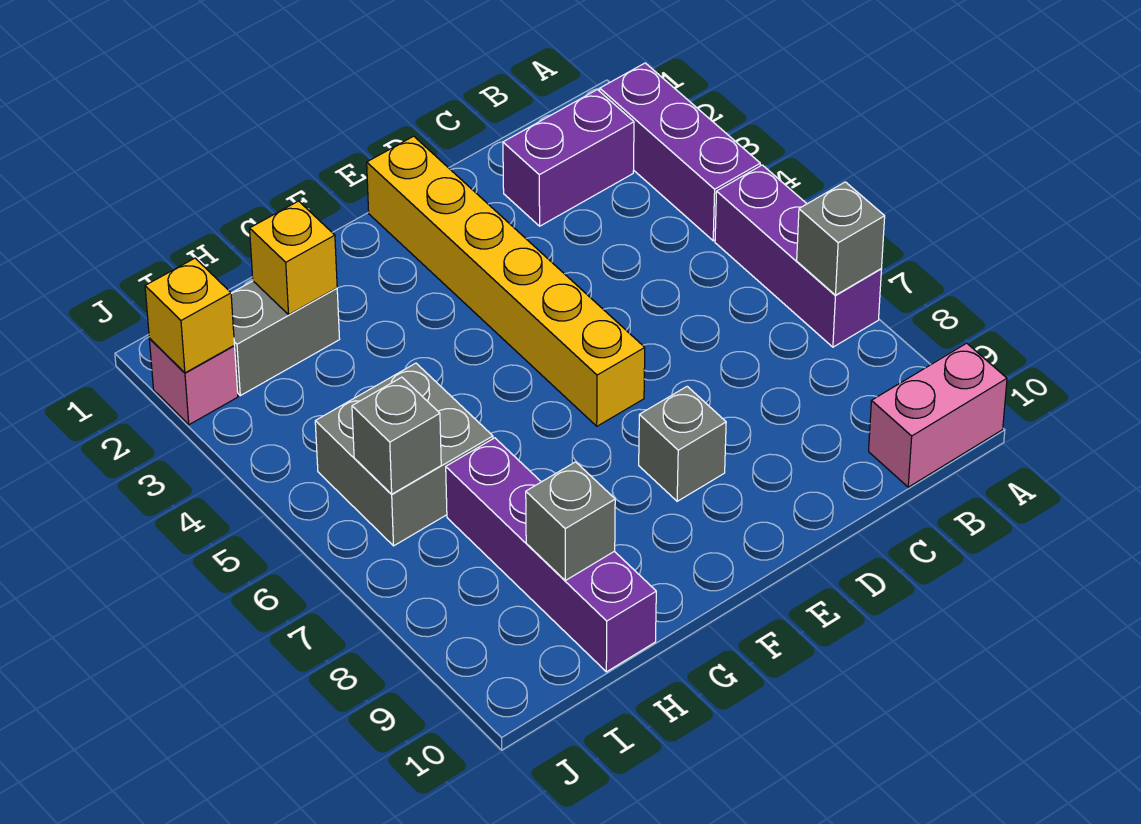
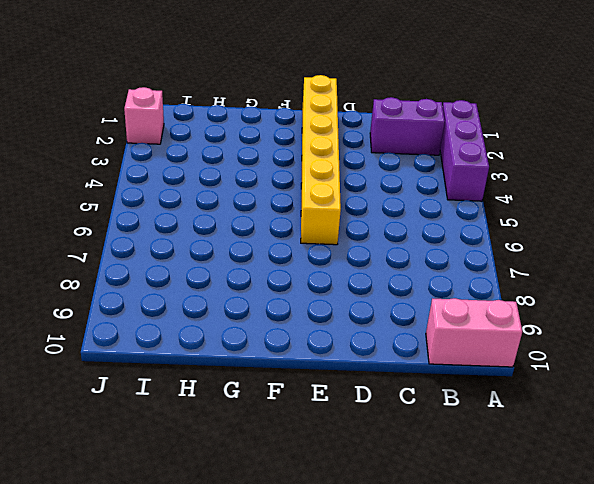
none -> purple brick A5:A7 level 1
none -> grey brick E8 level 1
none -> grey brick H2:I2 level 1

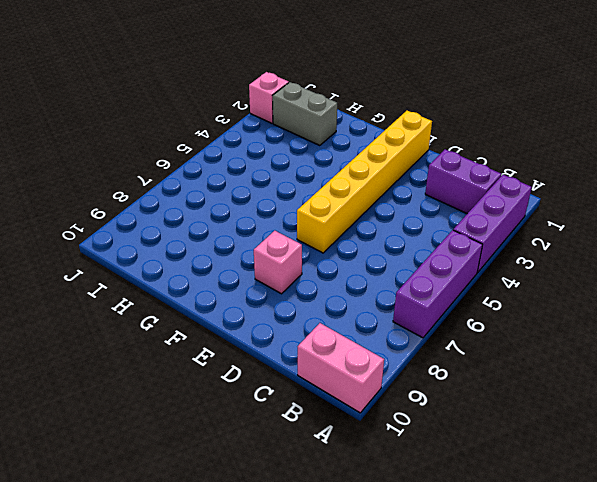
pink brick E8 level 1 -> grey brick E8 level 1
none -> grey brick H5:I6 level 1
none -> purple brick H7:H10 level 1
none -> grey brick A7 level 2

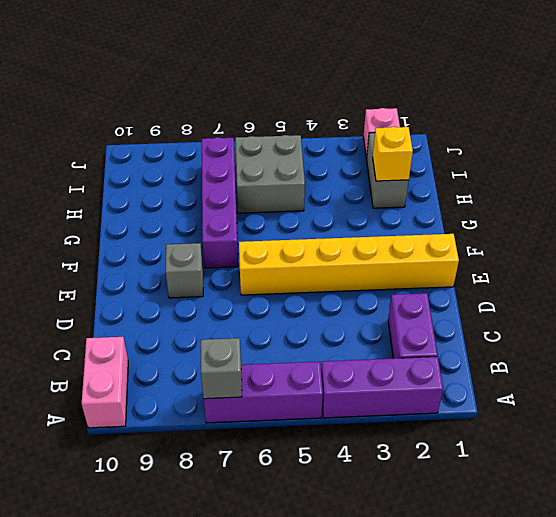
purple brick F7:I7 level 1 -> purple brick H7:H10 level 1
none -> grey brick H9 level 2
none -> grey brick I6 level 2
none -> yellow brick J2 level 2

